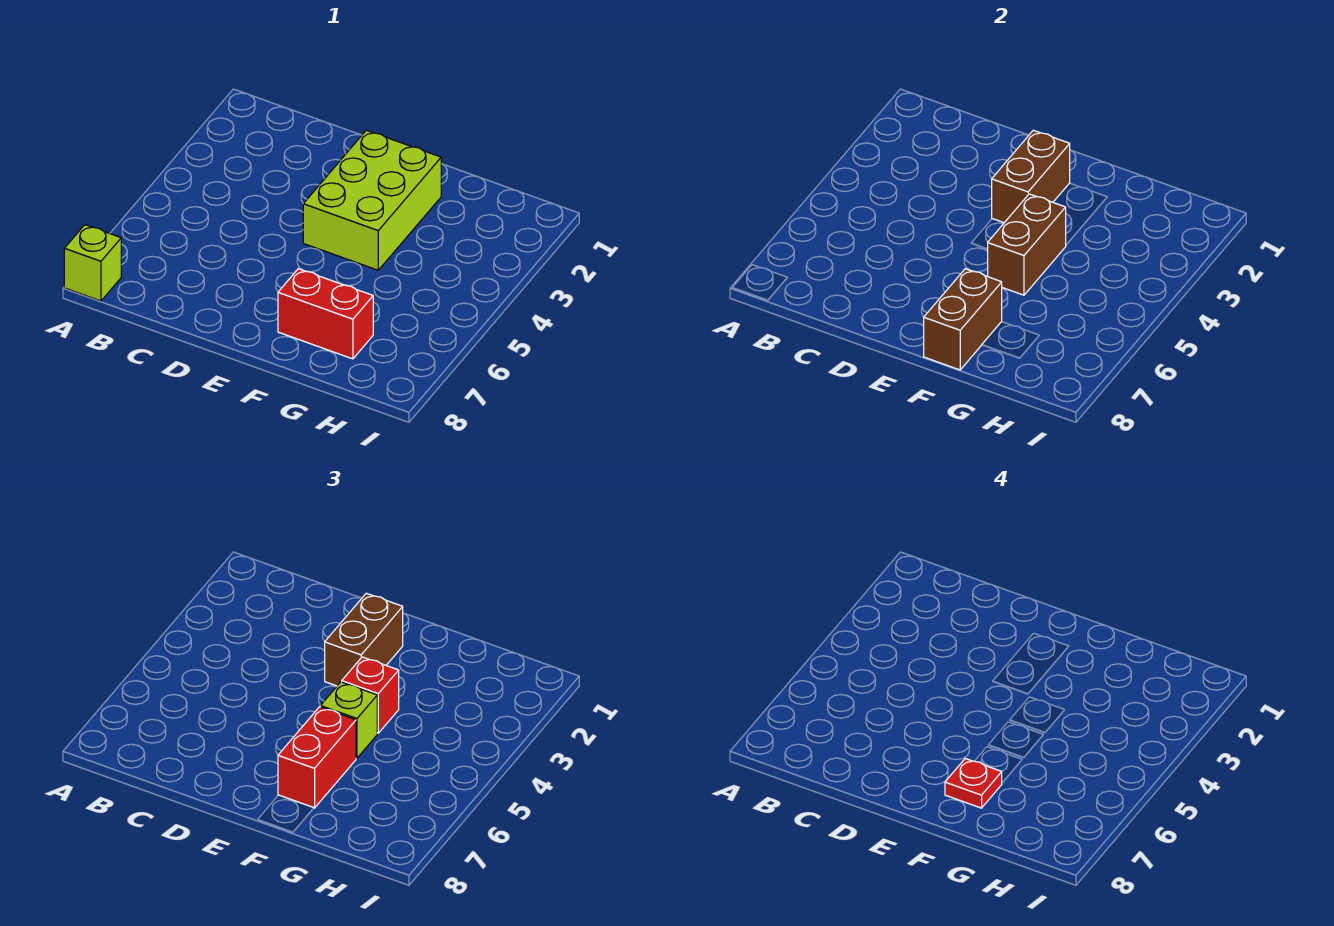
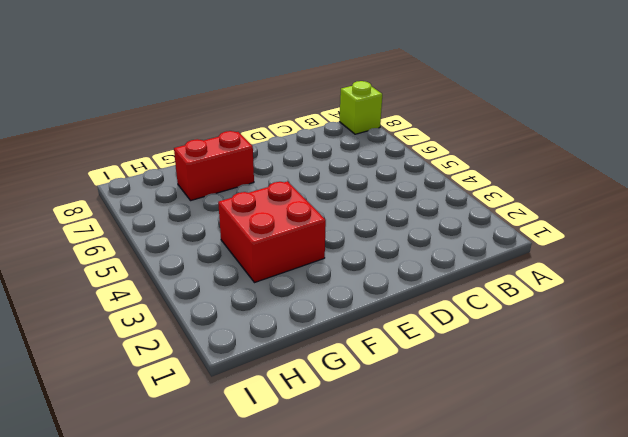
red brick F3:G4 level 1 -> lime brick E2:F4 level 1
none -> brown brick E2:E3 level 2
none -> brown brick F4:F5 level 2

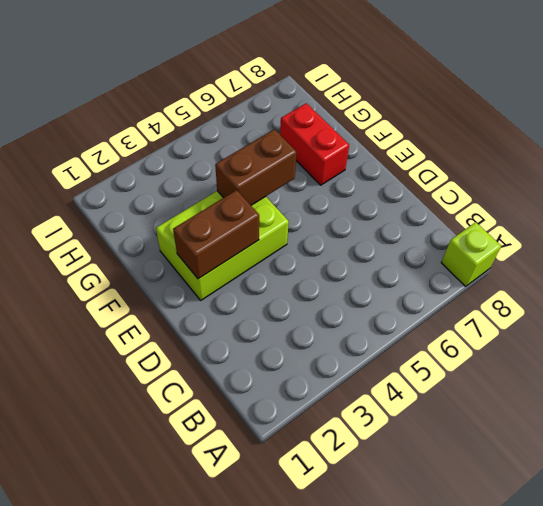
none -> brown brick F7:F8 level 2
none -> brown brick E2:E3 level 3

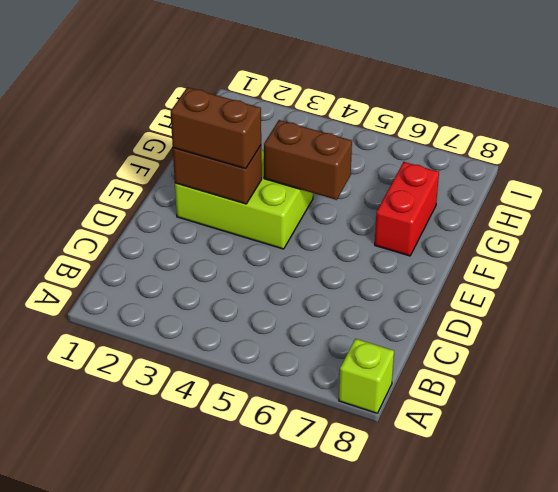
none -> brown brick F7:F8 level 2
none -> red brick F4 level 3

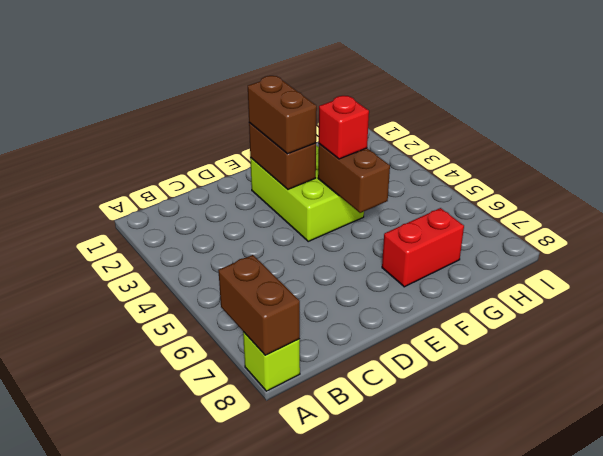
brown brick A7:A8 level 2 -> brown brick F7:F8 level 2
none -> lime brick F5 level 3
none -> red brick F6:F7 level 3

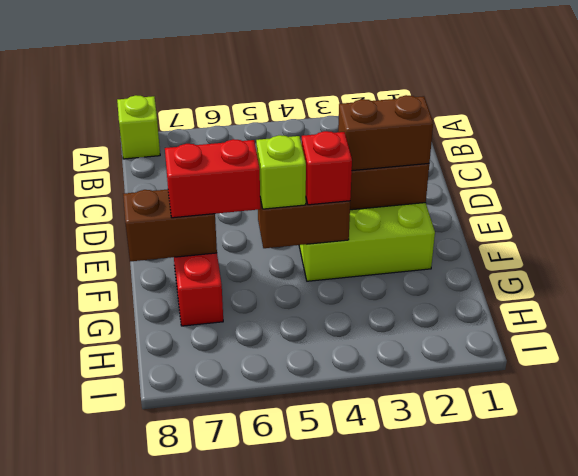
none -> red plate F7 level 4

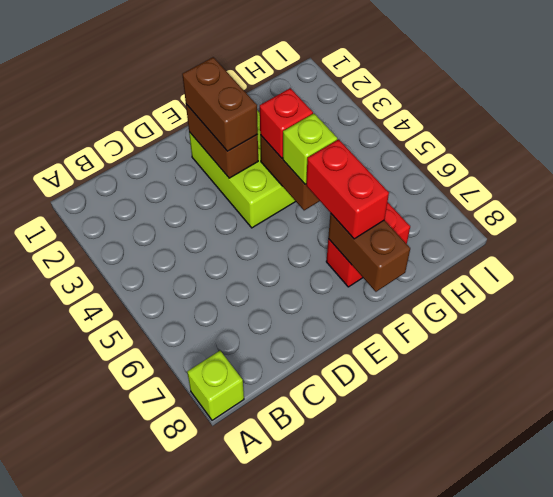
none -> red plate F7 level 4

